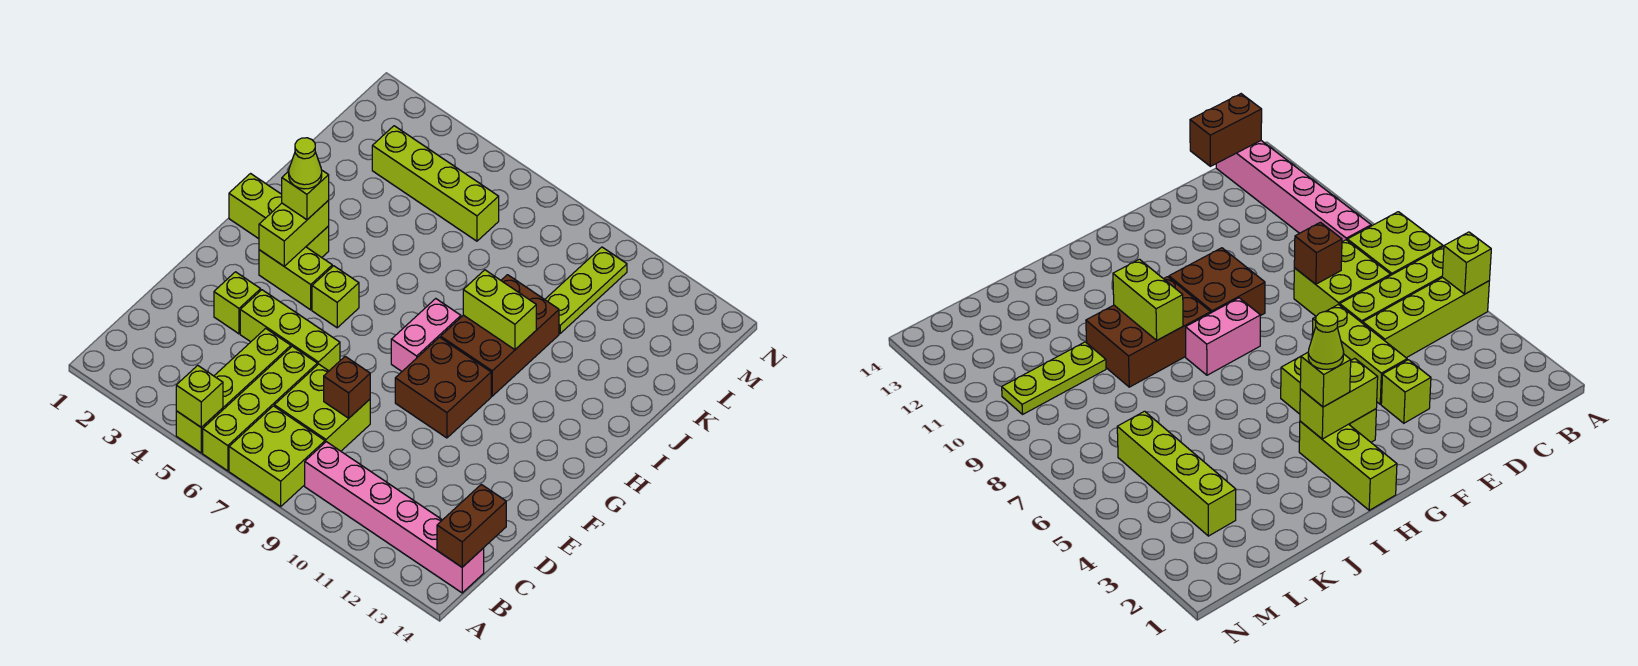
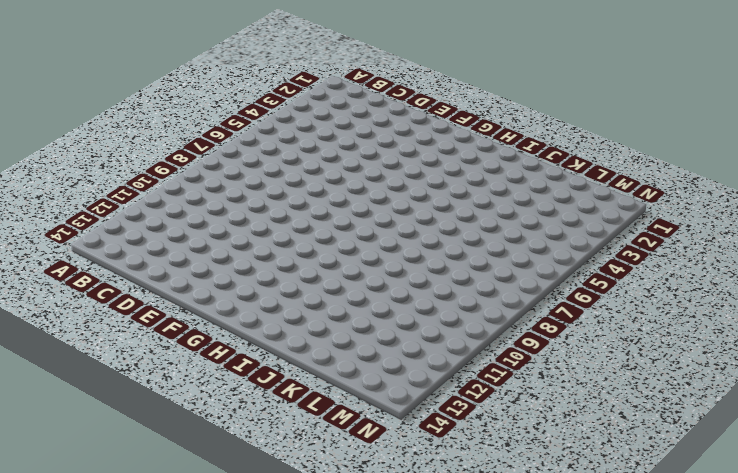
none -> lime brick A5:D5 level 1
none -> lime brick A6:D6 level 1
none -> lime brick A7:B8 level 1

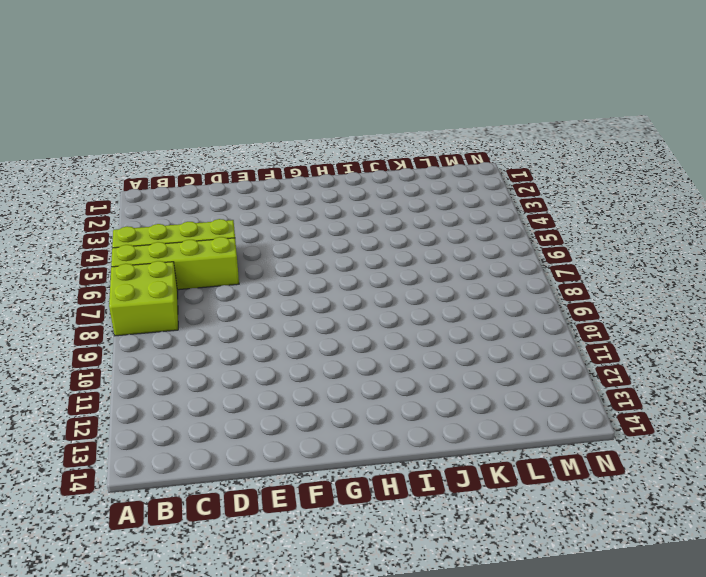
none -> pink brick B9:B14 level 1
none -> lime brick C7:D8 level 1
none -> lime brick E3 level 1

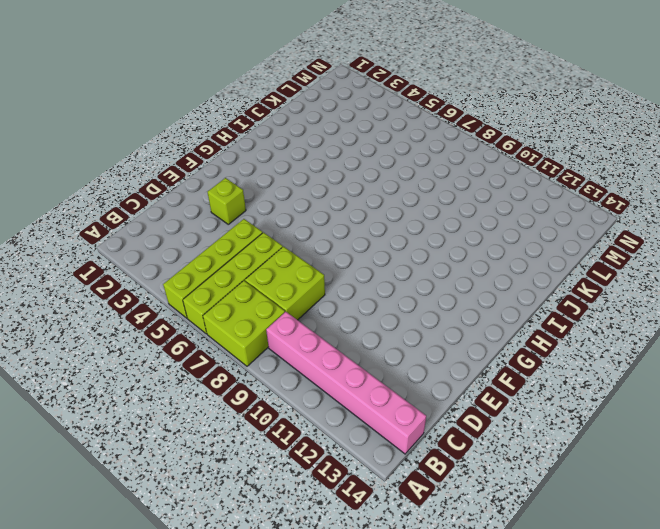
none -> lime brick E4:E6 level 1
none -> brown brick F9:G10 level 1
none -> lime brick G3:G4 level 1

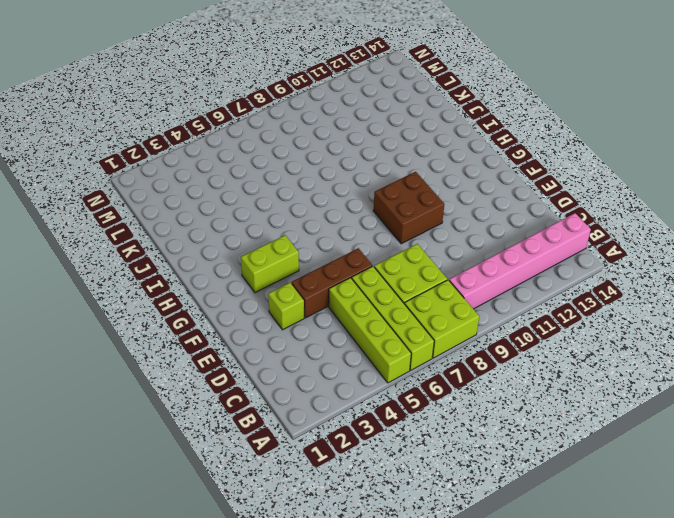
brown brick E4:E6 level 1 -> lime brick E4:E6 level 1
none -> lime brick G5 level 1
none -> pink brick G8:H8 level 1
none -> lime brick H1:H3 level 1

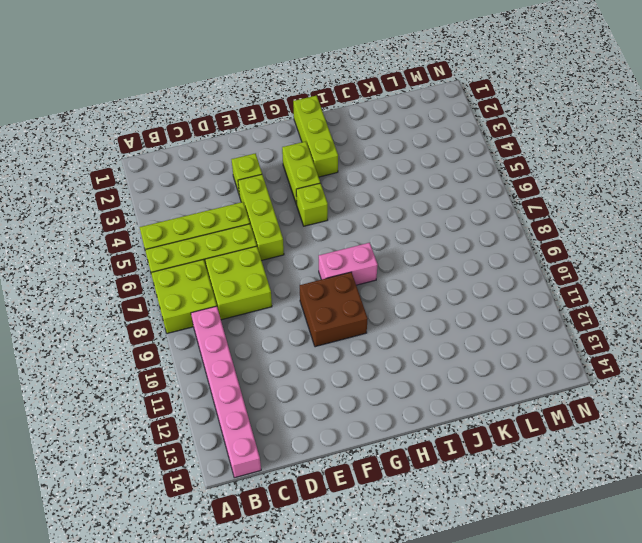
none -> brown brick H9:J10 level 1
none -> lime plate K10:M10 level 1
none -> lime brick L3:L6 level 1

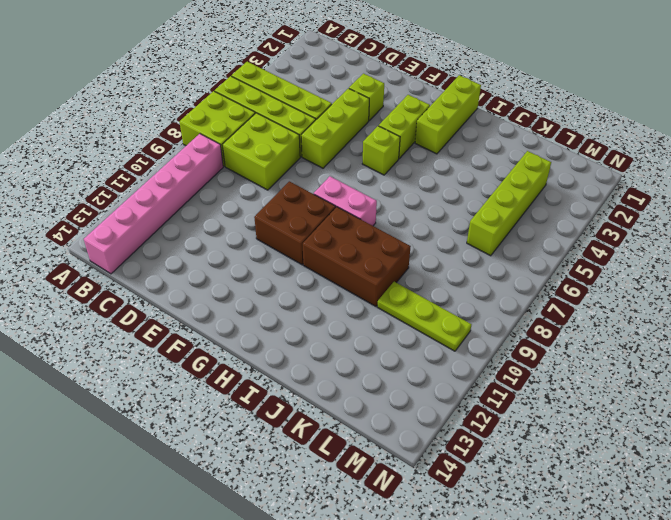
none -> lime brick A5 level 2
none -> brown brick B14:C14 level 2
none -> brown brick D8 level 2

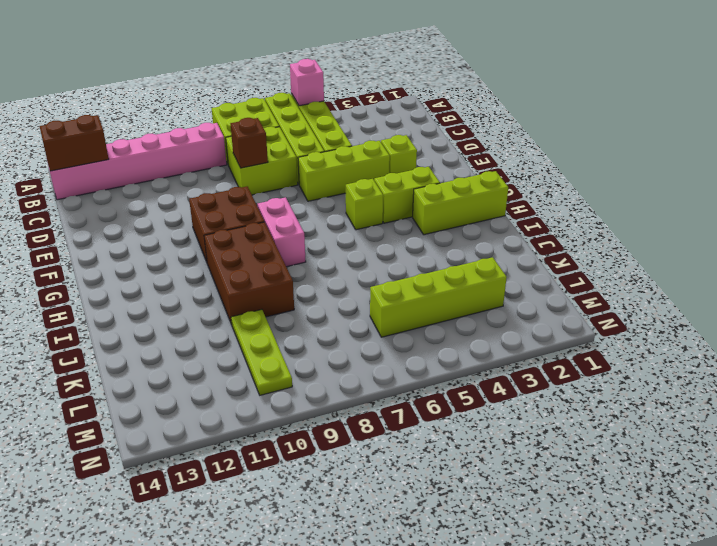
pink brick A5 level 2 -> lime brick A5 level 2
brown brick B13:B14 level 2 -> brown brick B14:C14 level 2
none -> lime brick G3:H3 level 2
none -> lime brick I9:I10 level 2
none -> lime brick H3 level 3

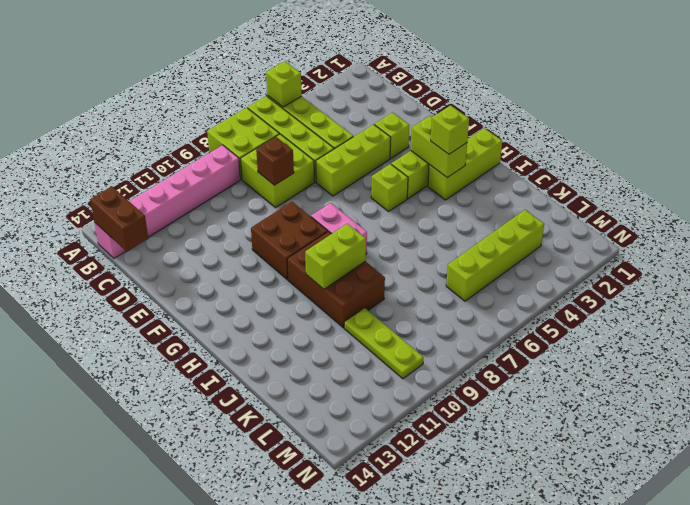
none -> lime cone H3 level 4

